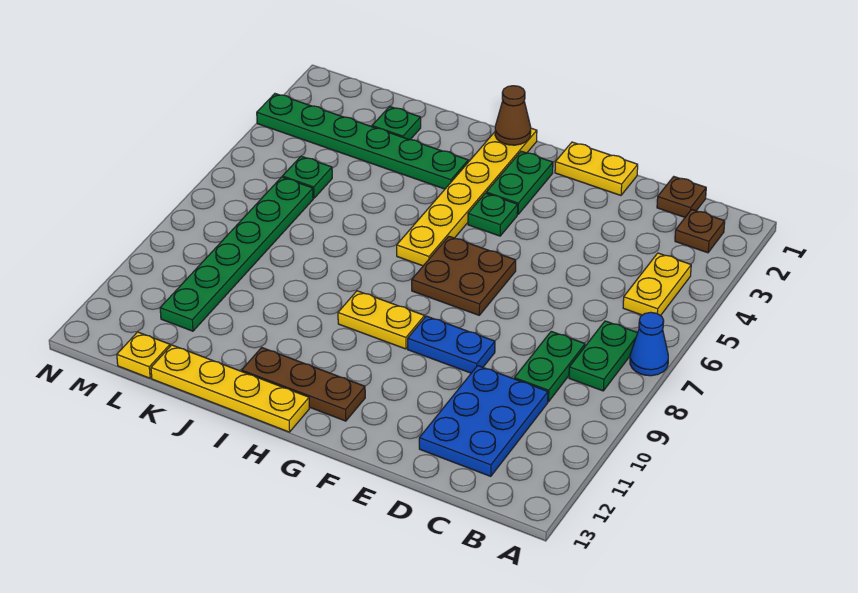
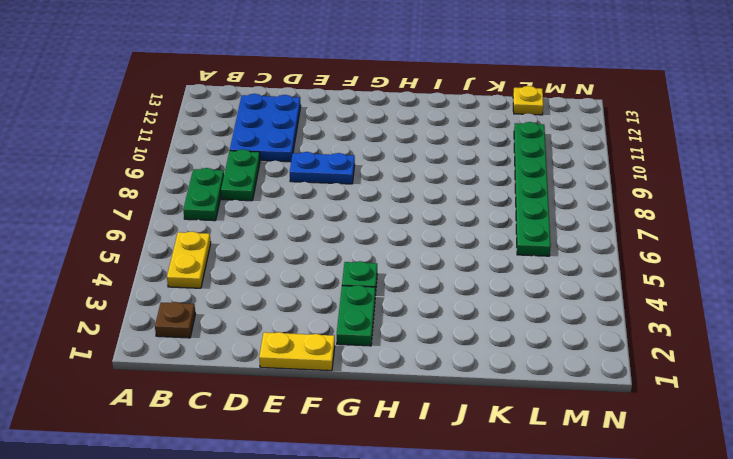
none -> blue cone A7 level 1
none -> brown plate C1 level 1
none -> brown plate F6:G7 level 1

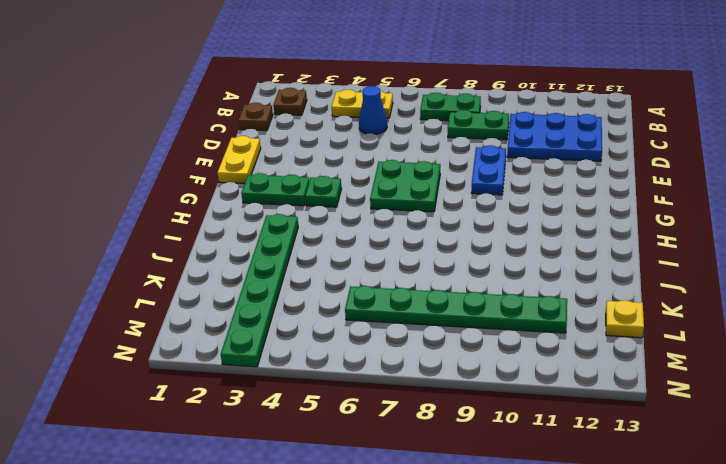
blue cone C5 level 1 -> blue cone A7 level 1
green plate F6:G7 level 1 -> brown plate F6:G7 level 1
none -> yellow plate G9:H9 level 1
none -> brown plate G12:I12 level 1
none -> yellow plate H1:H6 level 1

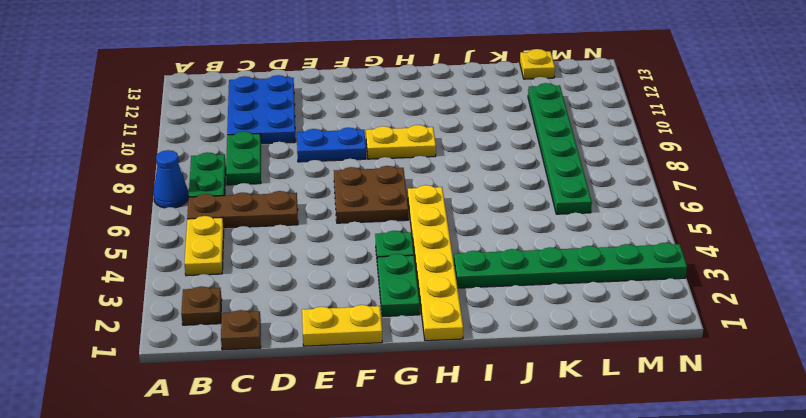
brown plate B6:D6 level 1 -> brown plate G12:I12 level 1
none -> yellow plate H13:K13 level 1
none -> green plate K2 level 1
none -> green plate L5 level 1

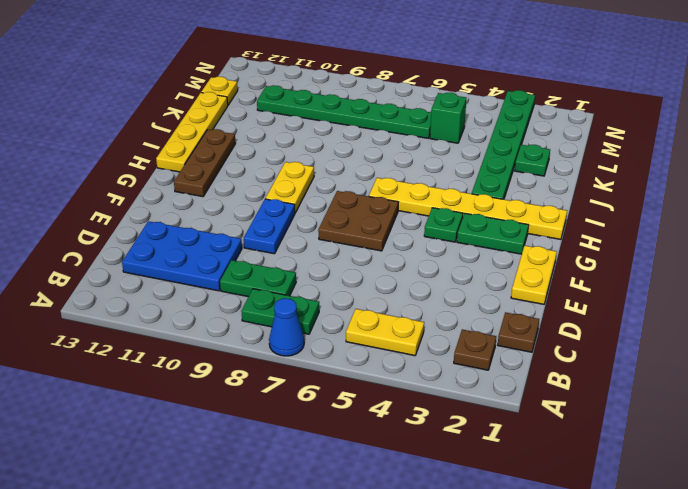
green brick L5 level 1 -> green plate L5 level 1
none -> brown cone H1 level 2

